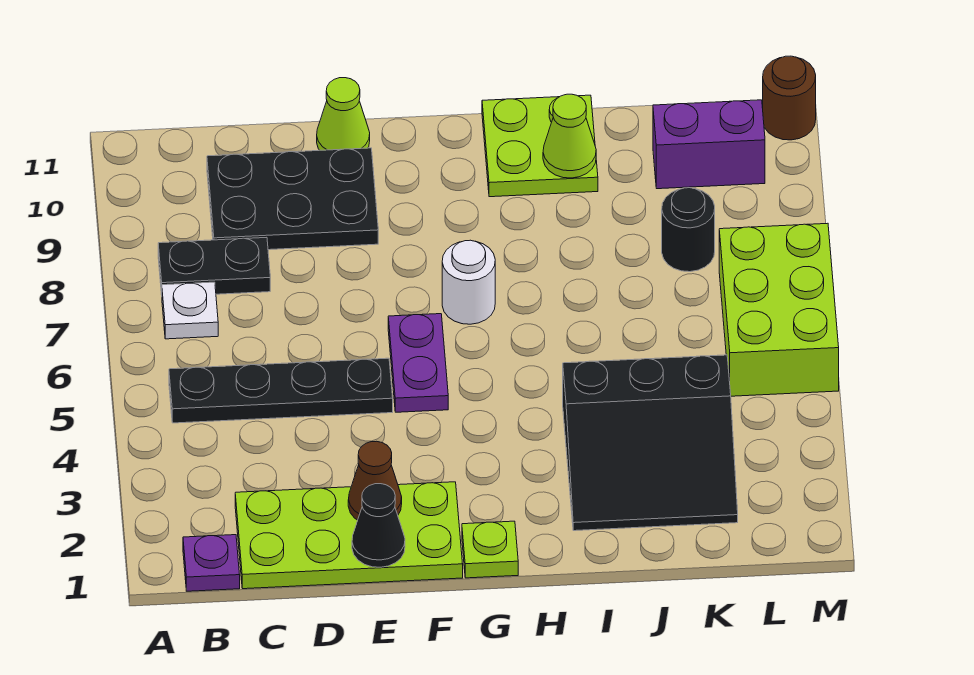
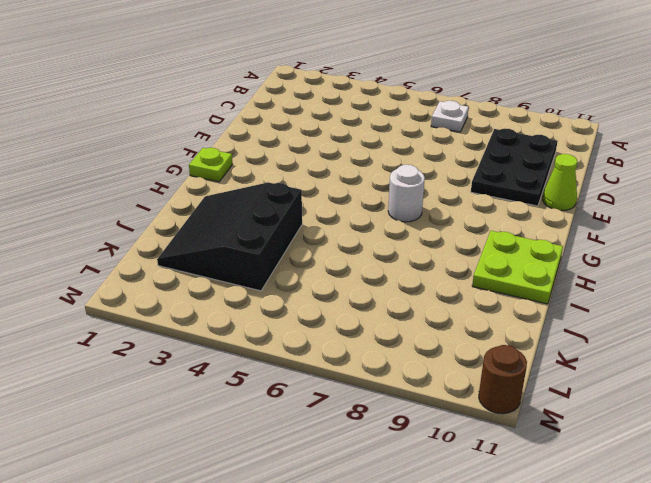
none -> purple plate B1 level 1
none -> black plate B5:E5 level 1
none -> black plate B8:C8 level 1

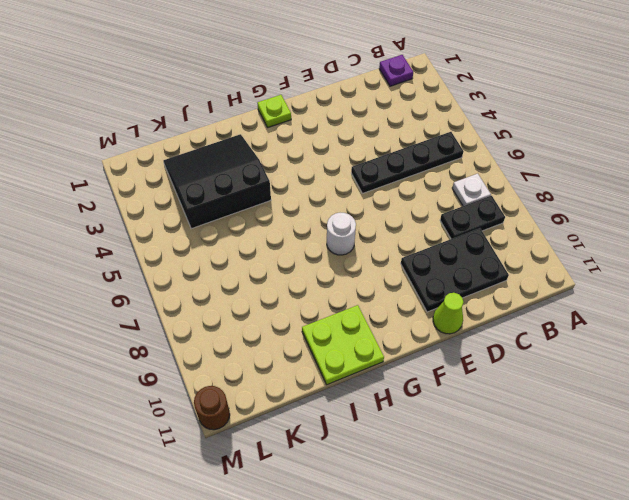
none -> lime plate C1:F2 level 1
none -> purple plate F5:F6 level 1
none -> black round brick K8 level 1

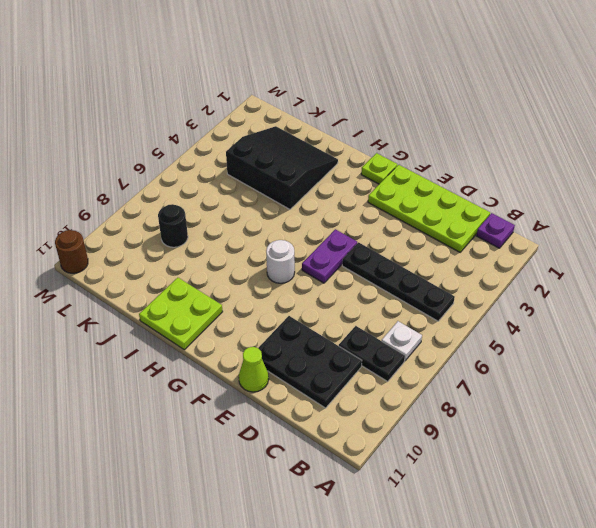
none -> purple brick K10:L10 level 1
none -> lime brick L5:M7 level 1
none -> black cone E1 level 2

